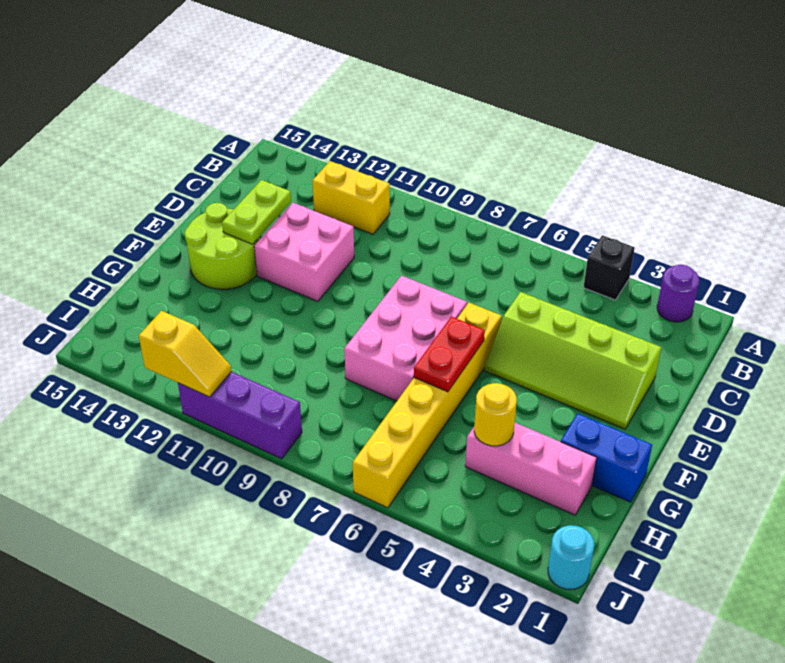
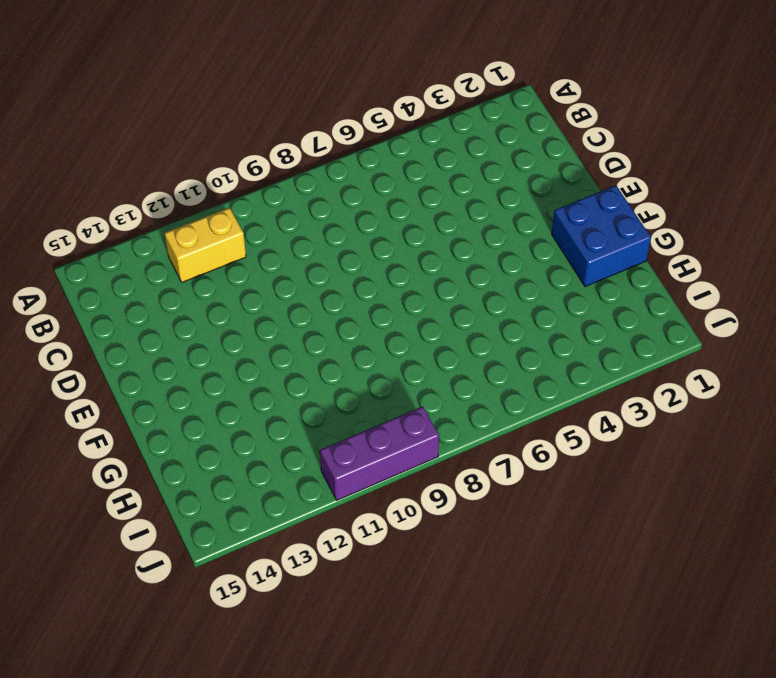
blue brick F1:G2 level 1 -> blue brick G1:G2 level 1
none -> purple round brick A2 level 1
none -> black brick A4 level 1
none -> lime slope D2:E5 level 1 top D

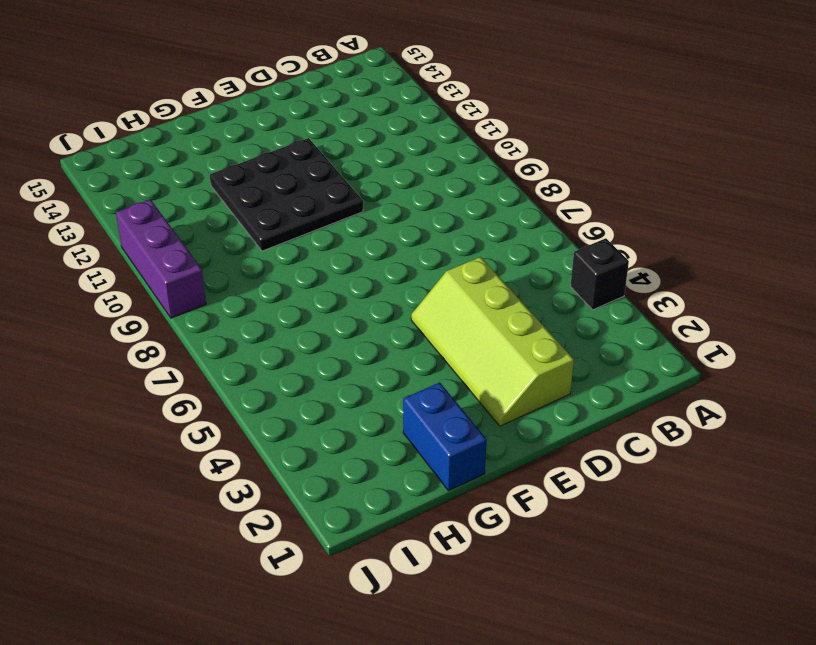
black plate E10:G12 level 1 -> pink brick D11:E12 level 1
none -> purple round brick A2 level 1
none -> yellow brick B11:B12 level 1
none -> yellow brick E6:J6 level 1

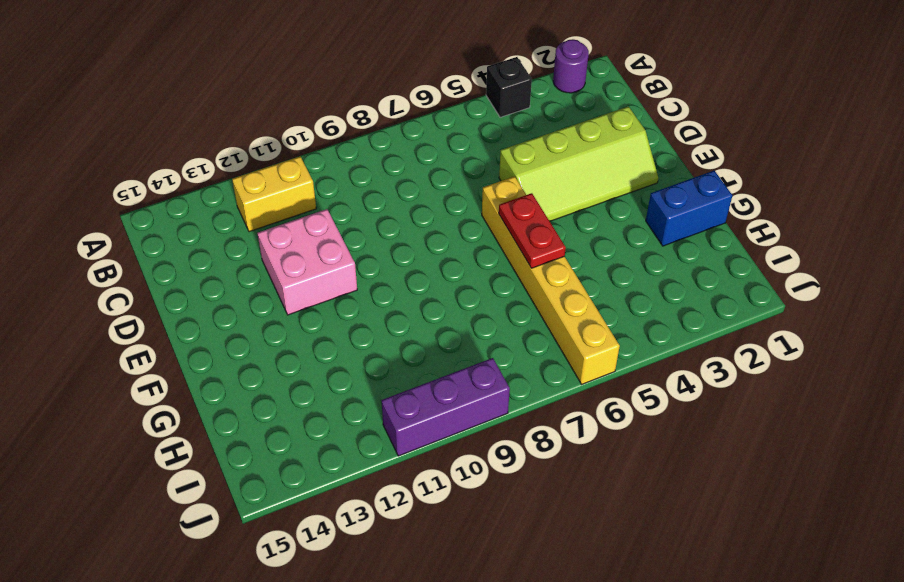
none -> pink brick E7:G8 level 1
none -> lime round brick E13:F14 level 1
none -> pink brick H2:H4 level 1

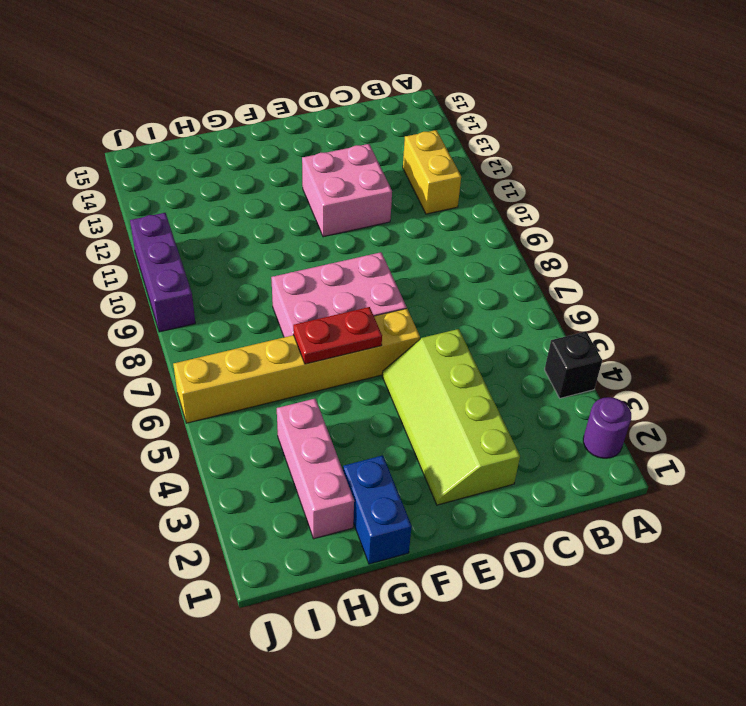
none -> lime round brick E13:F14 level 1
none -> cyan round brick J1 level 1
none -> lime plate D13:E13 level 2

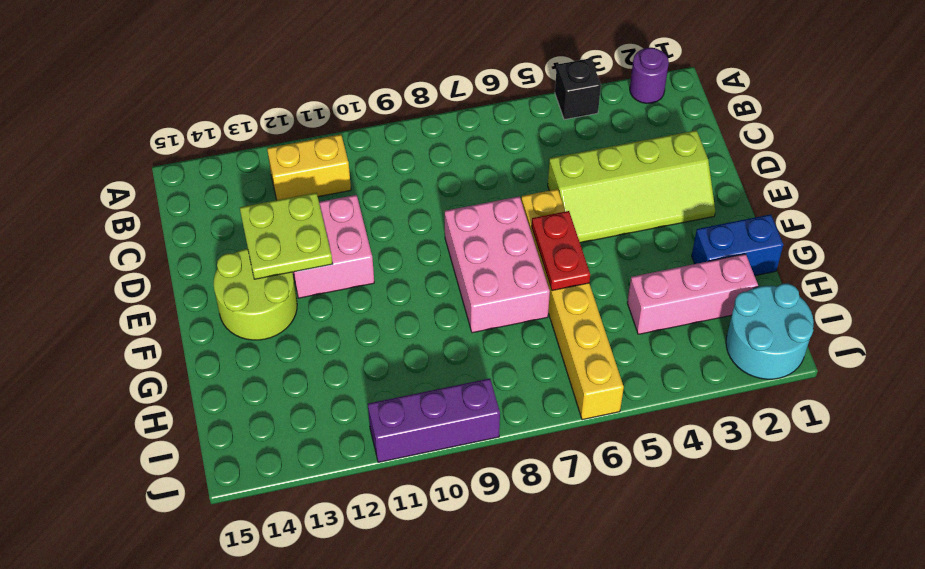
lime plate D12:E13 level 2 -> lime plate D13:E13 level 2
cyan round brick I1:J2 level 1 -> cyan round brick J1 level 1
none -> yellow round brick H4 level 2
none -> yellow slope J11:J12 level 2 top 12

